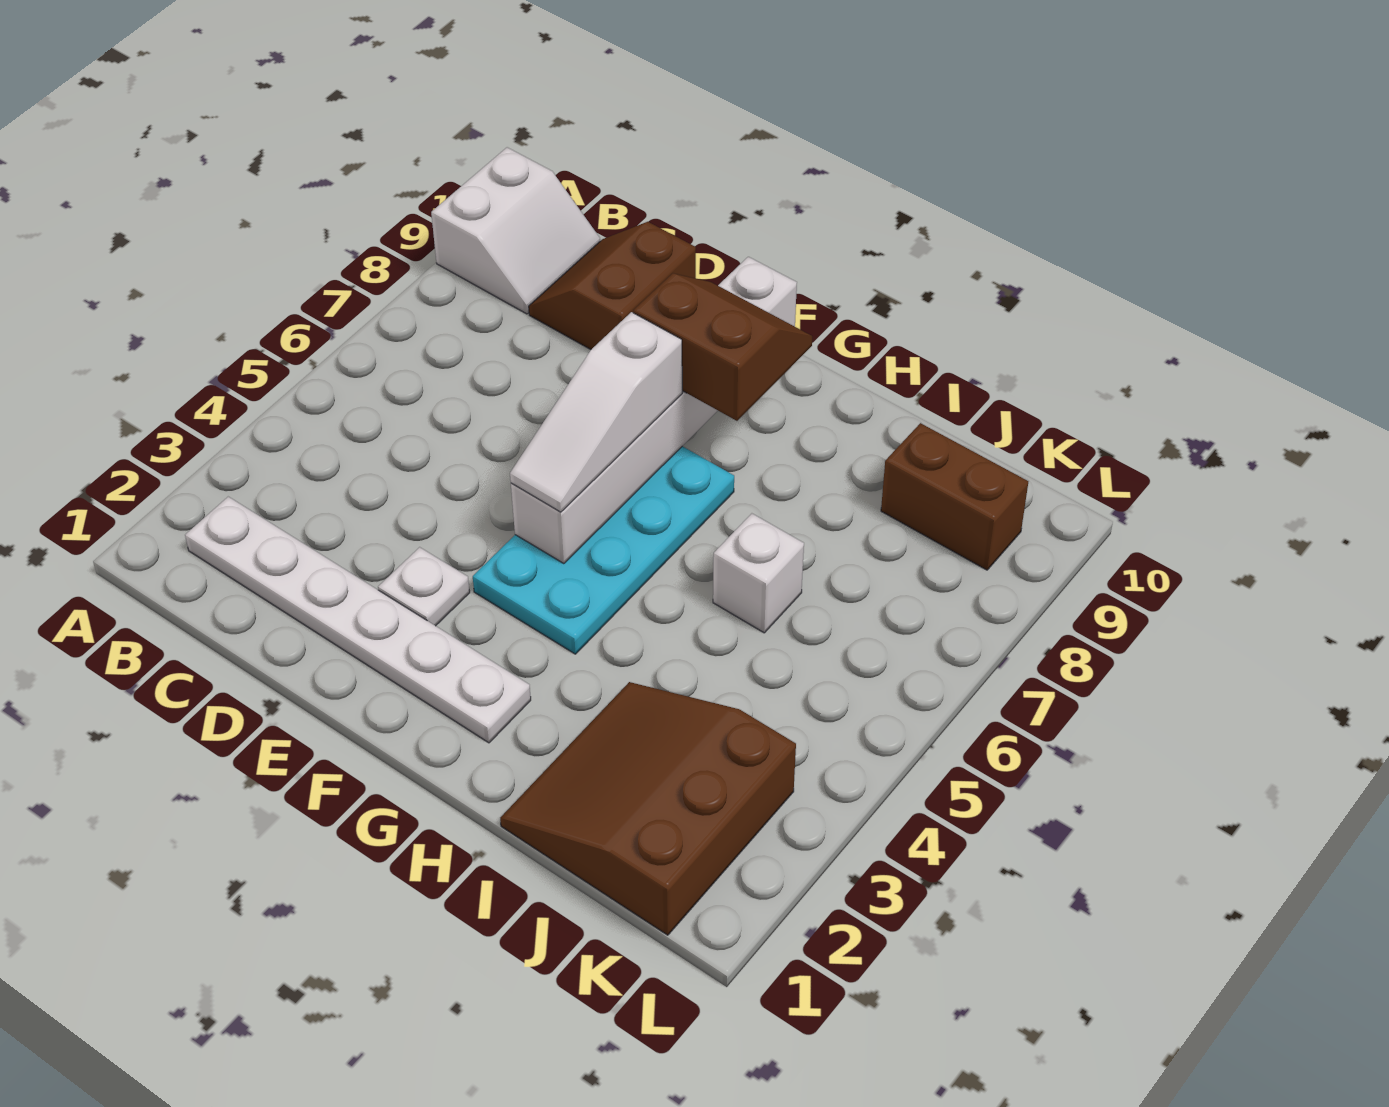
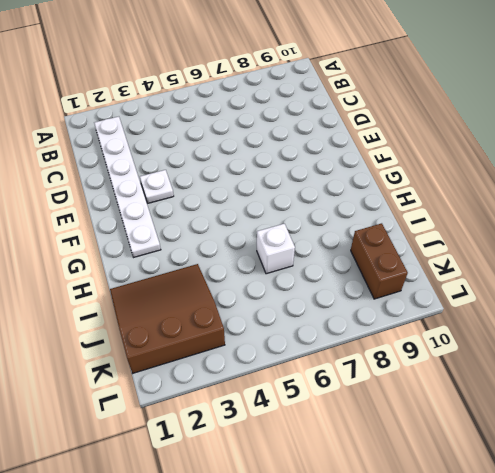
none -> white slope A9:B10 level 1 top A
none -> brown slope C9:D10 level 1 top D

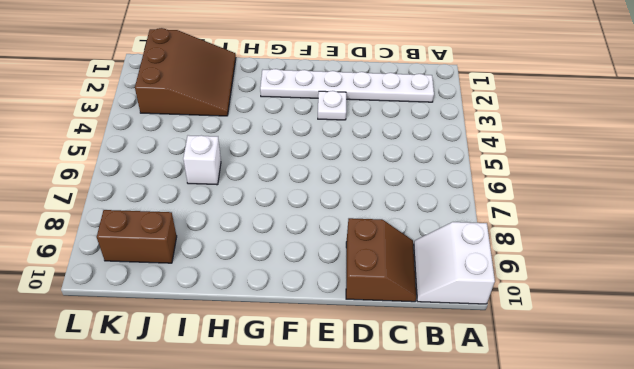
none -> cyan plate F4:G7 level 1
none -> white brick F5:F10 level 2

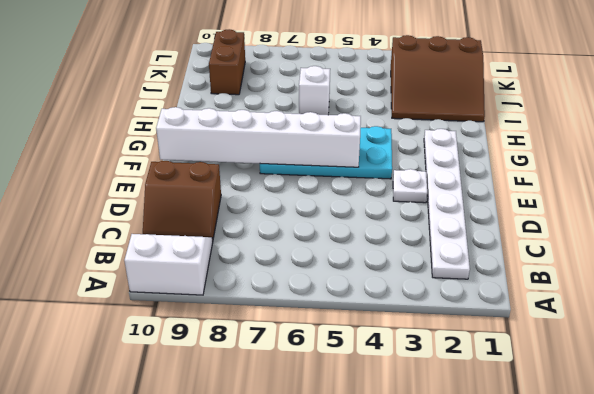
none -> white slope F5:F7 level 3 top 7
none -> brown slope F8:G9 level 3 top 8

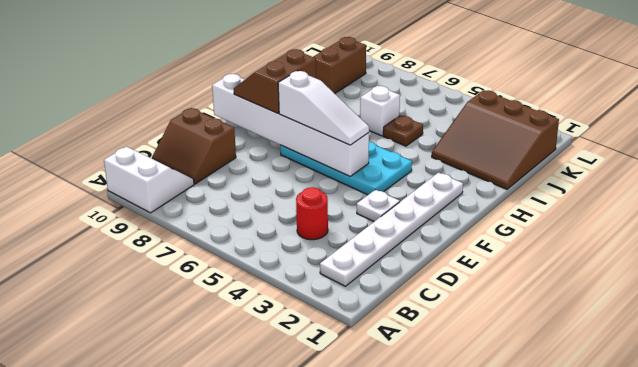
red round brick C4 level 1 -> none
brown plate I5 level 1 -> none

